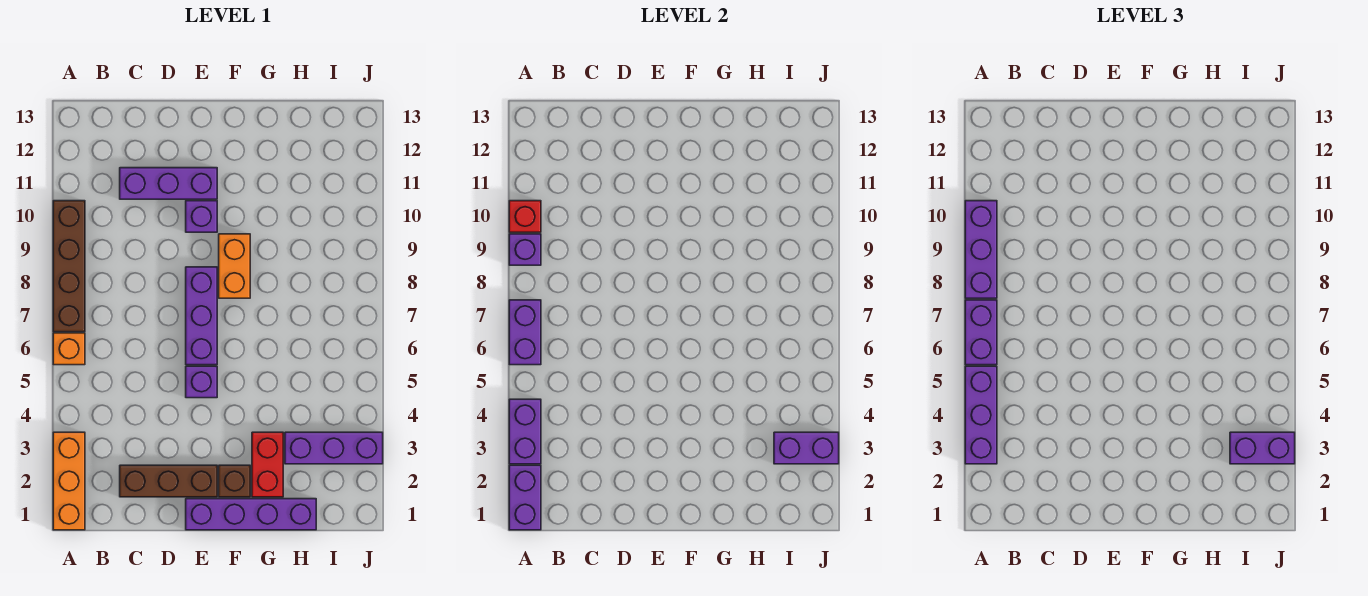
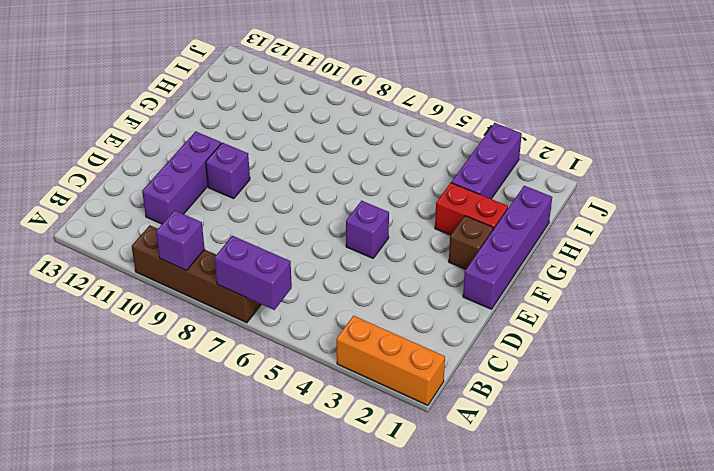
none -> orange brick A6 level 1
none -> brown brick C2:E2 level 1
none -> purple brick E6:E8 level 1

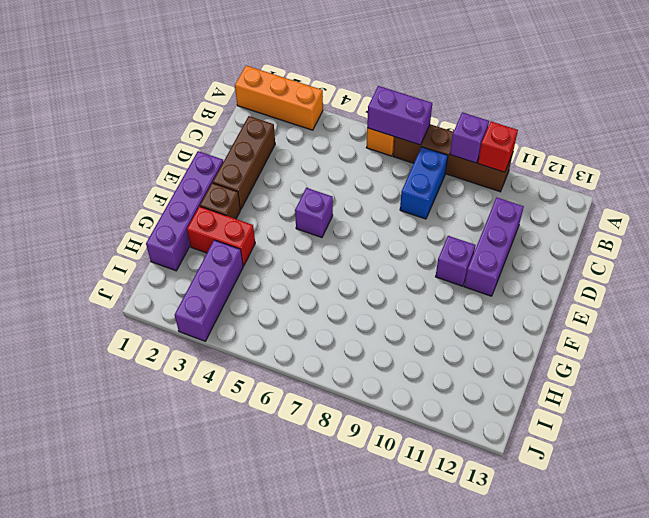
blue brick B8:C8 level 1 -> none
none -> purple brick E6:E8 level 1
none -> orange brick F8:F9 level 1
none -> purple brick A1:A2 level 2

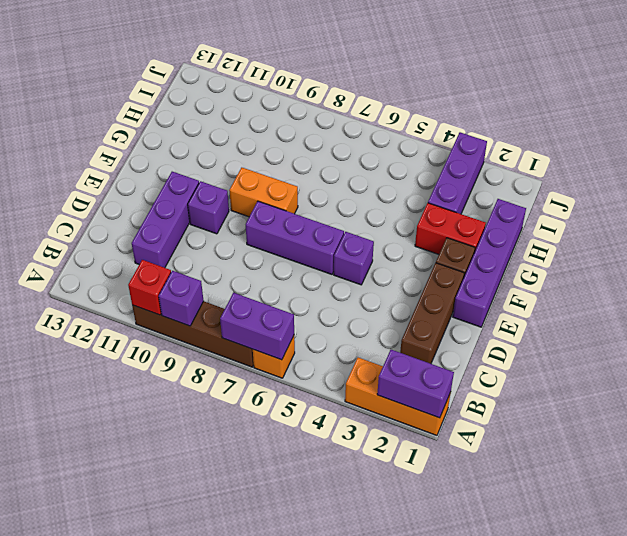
none -> purple brick A3:A4 level 2
none -> purple brick I3:J3 level 2
none -> purple brick A3:A5 level 3

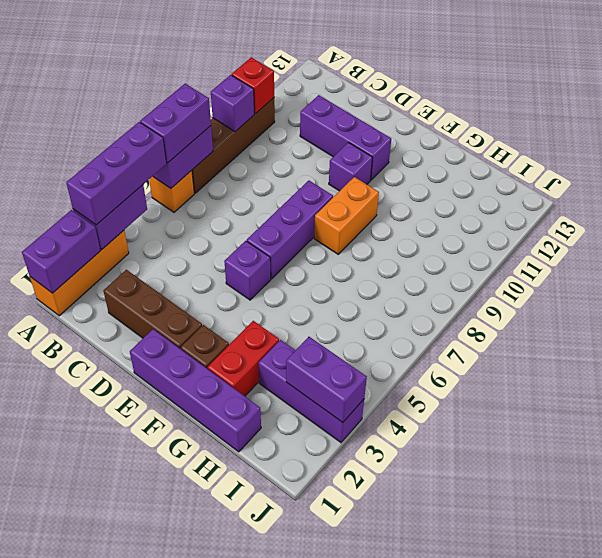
none -> purple brick A8:A10 level 3
none -> purple brick I3:J3 level 3

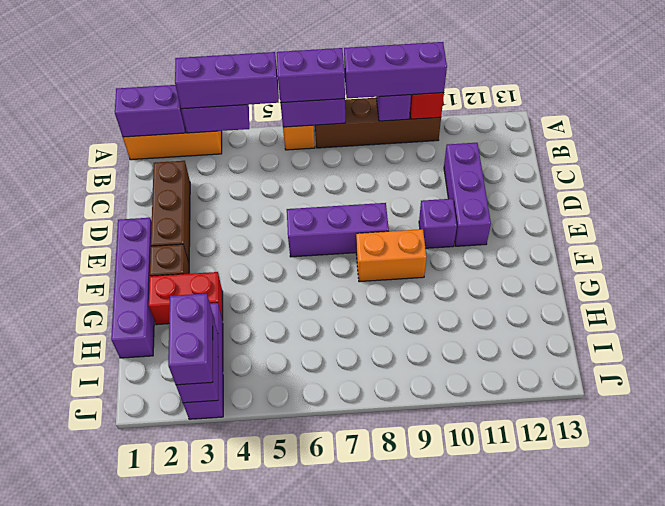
none -> purple brick E5 level 1

